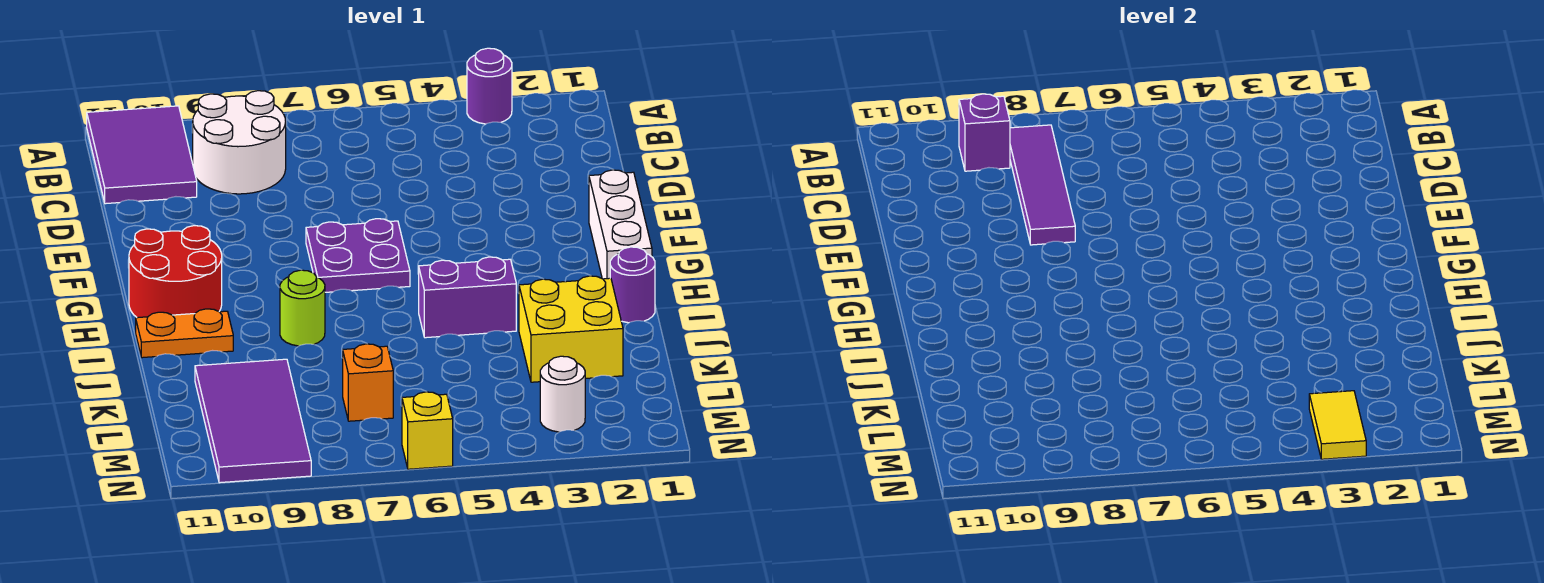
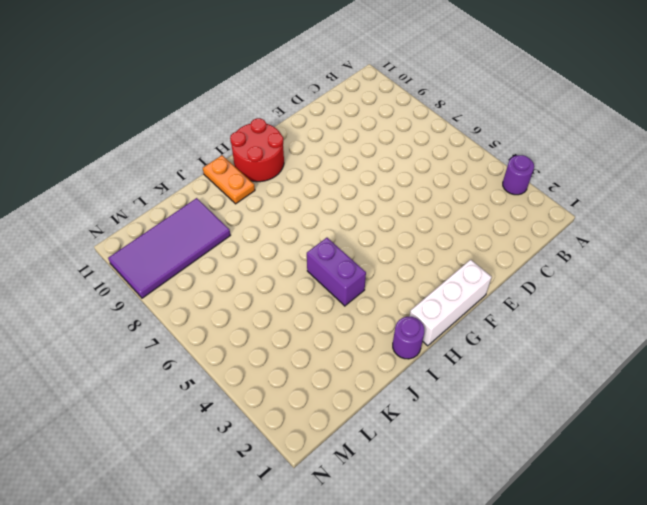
none -> purple tile A10:C11 level 1
none -> white round brick B8:C9 level 1
none -> purple plate F6:G7 level 1

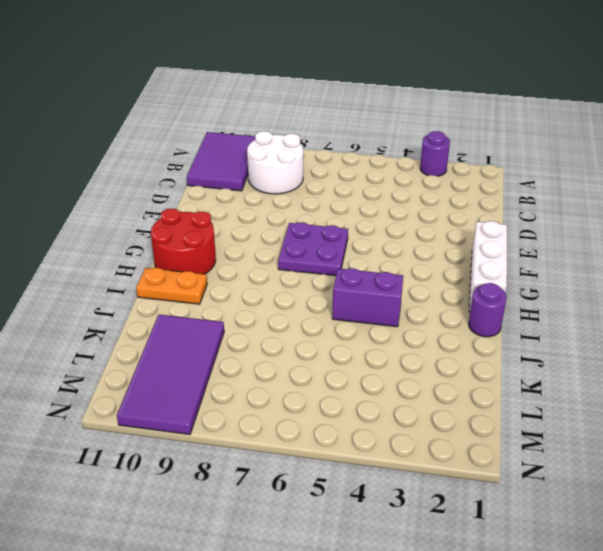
none -> lime round brick I8 level 1
none -> yellow brick J2:K3 level 1
none -> orange brick L7 level 1

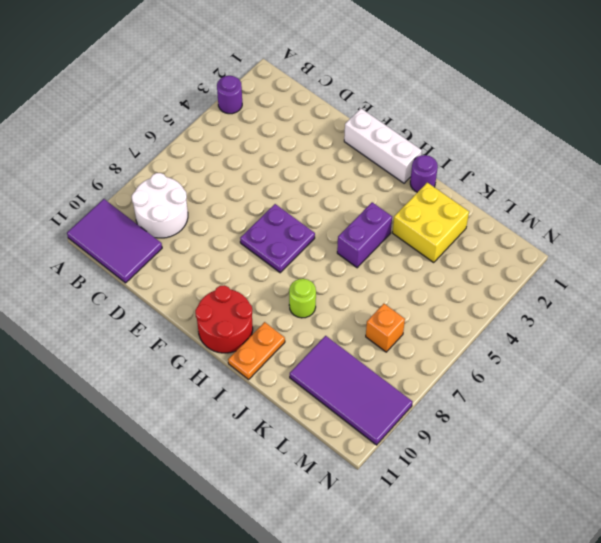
none -> white round brick M3 level 1
none -> yellow brick N6 level 1
none -> purple tile B8:E8 level 2

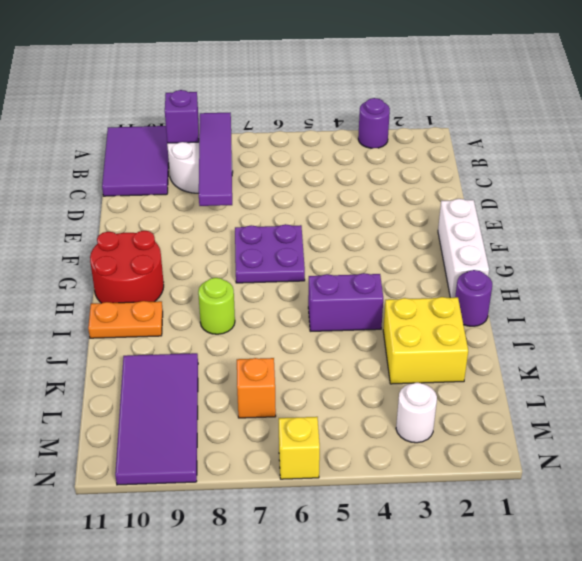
none -> yellow tile M3:N3 level 2

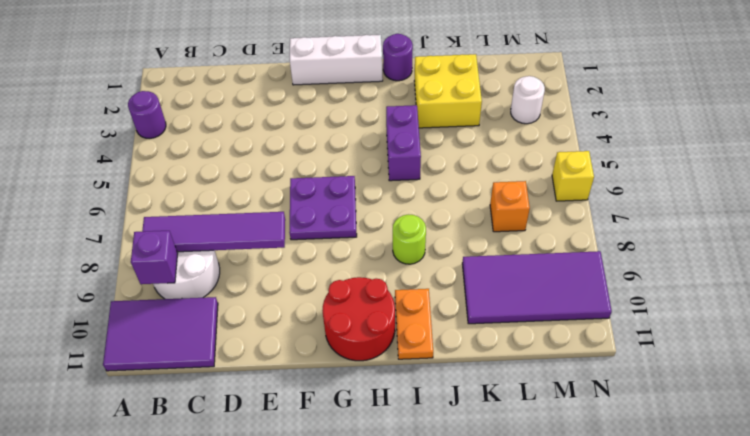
none -> yellow tile M3:N3 level 2

